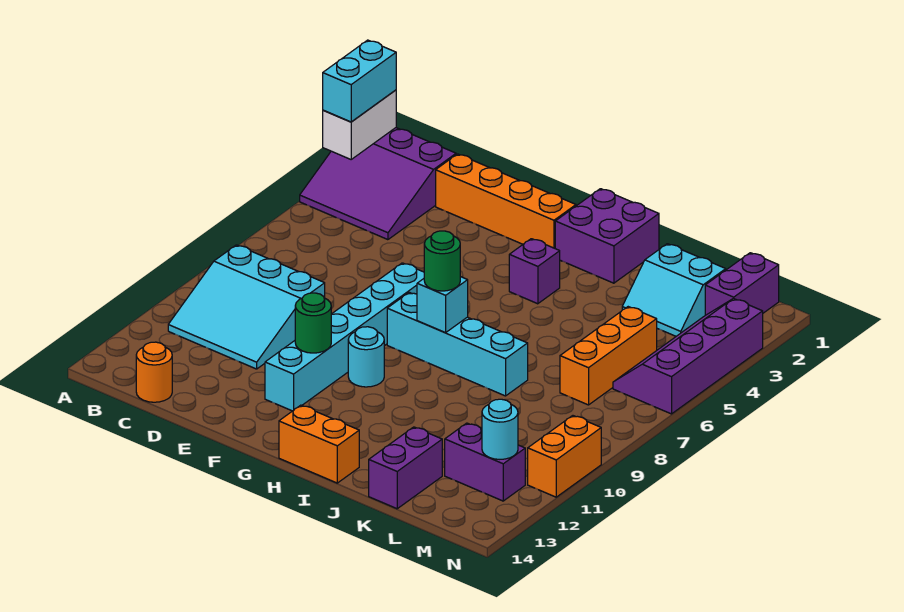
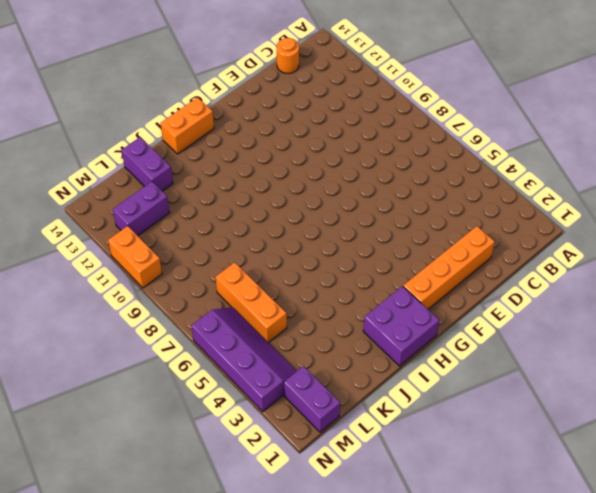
none -> purple slope A2:C4 level 1 top 2
none -> cyan slope B9:D11 level 1 top 9
none -> cyan brick F7:F12 level 1

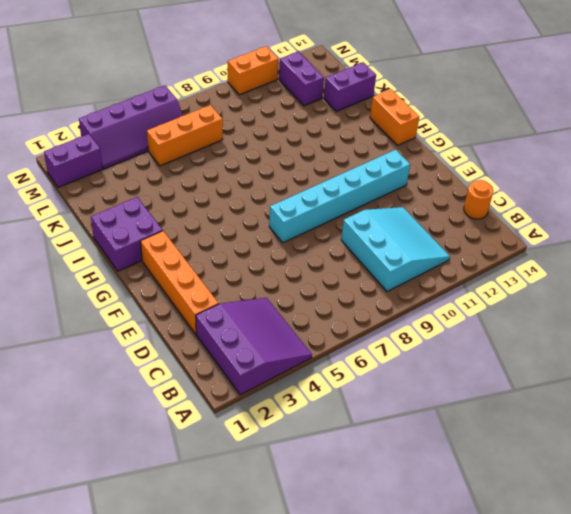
none -> cyan brick G8:J8 level 1
none -> cyan round brick G10 level 1
none -> purple brick H4 level 1

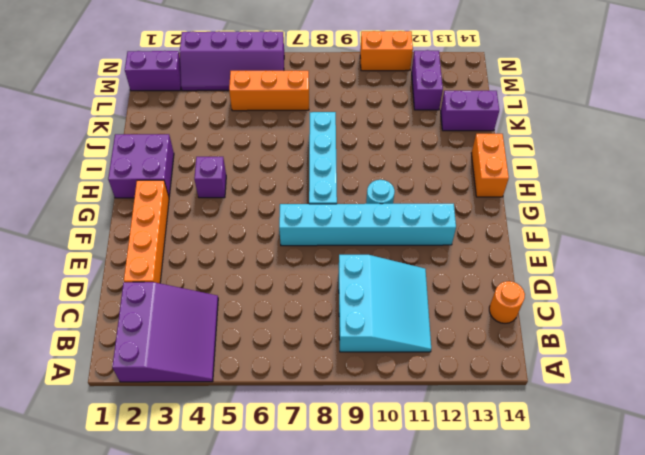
none -> cyan slope K2:L3 level 1 top 2
none -> white brick A2:A3 level 2
none -> green round brick F11 level 2

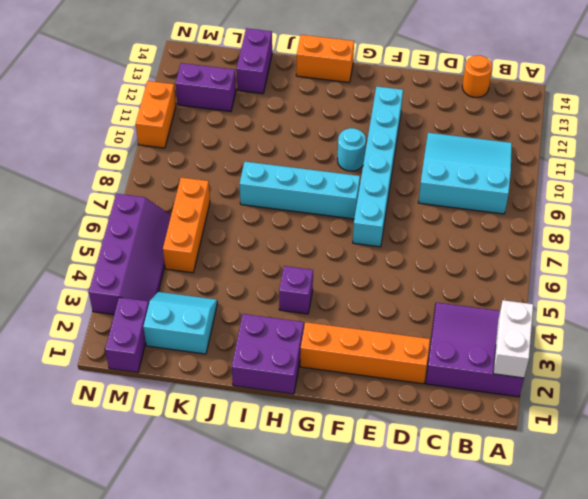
none -> green round brick F11 level 2
none -> cyan brick H8 level 2
none -> cyan round brick M12 level 2

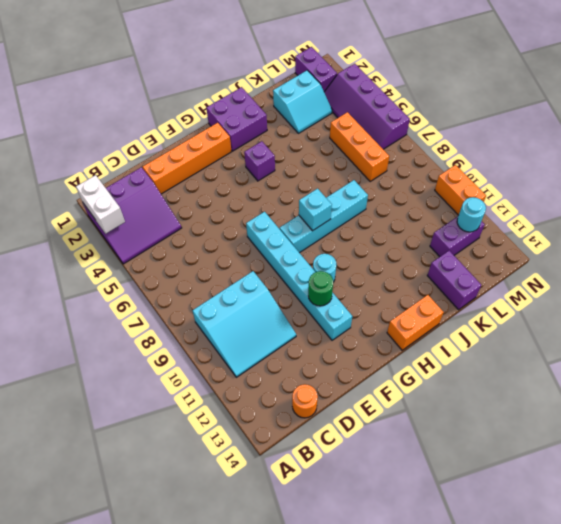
none -> cyan brick A2:A3 level 3
none -> green round brick H8 level 3

